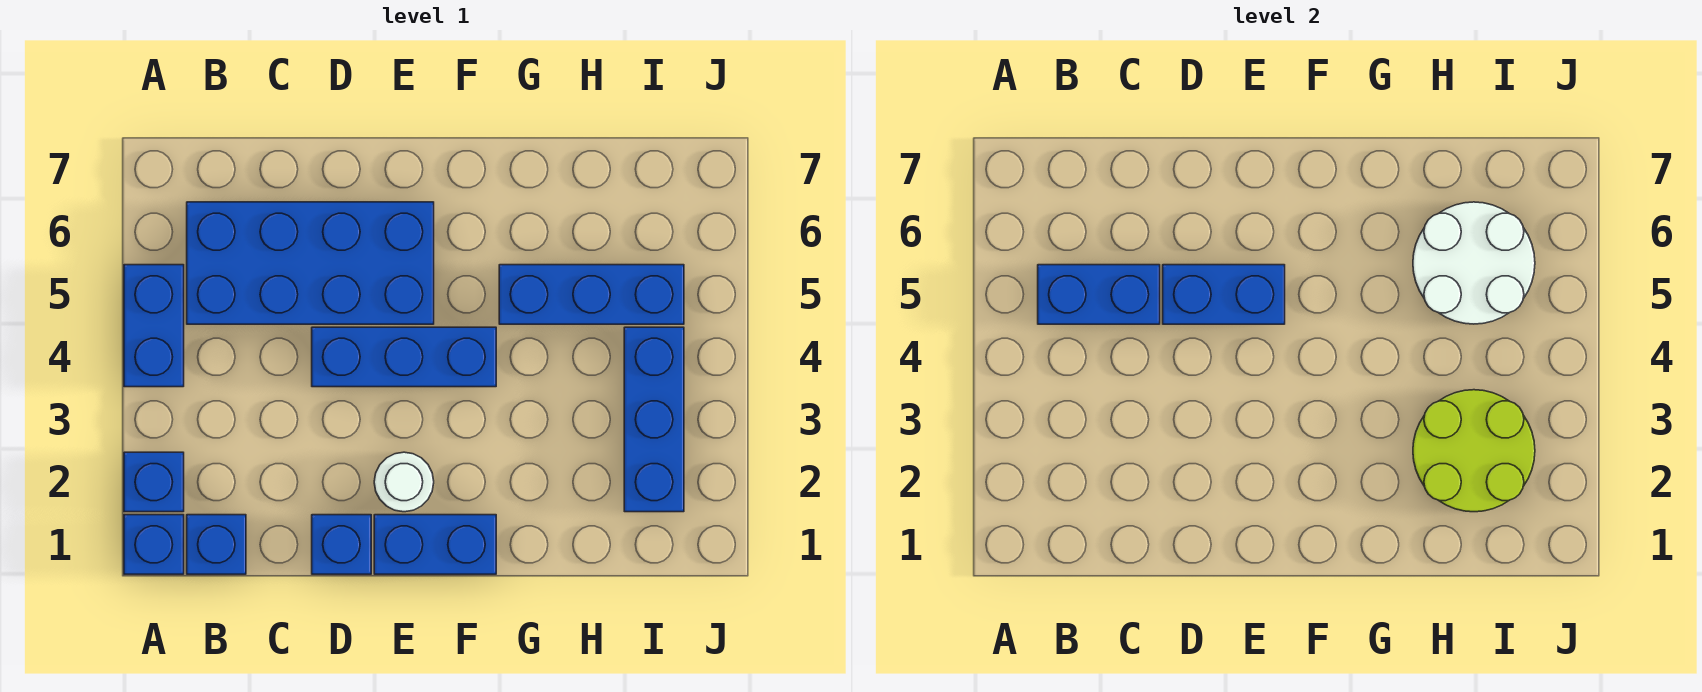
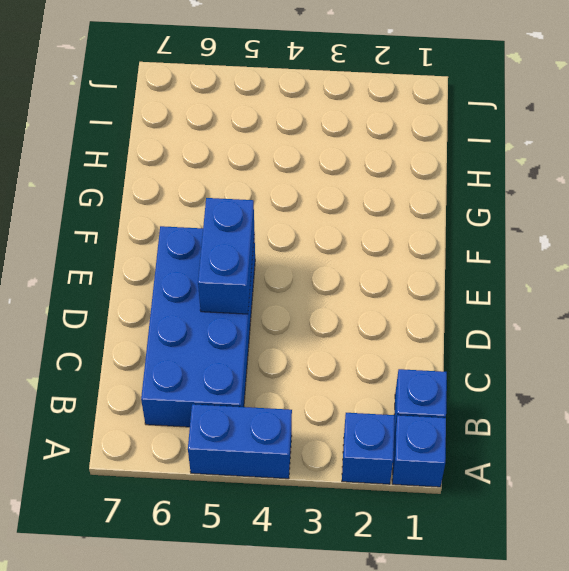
none -> blue brick D1 level 1
none -> blue brick D4:F4 level 1
none -> blue brick E1:F1 level 1

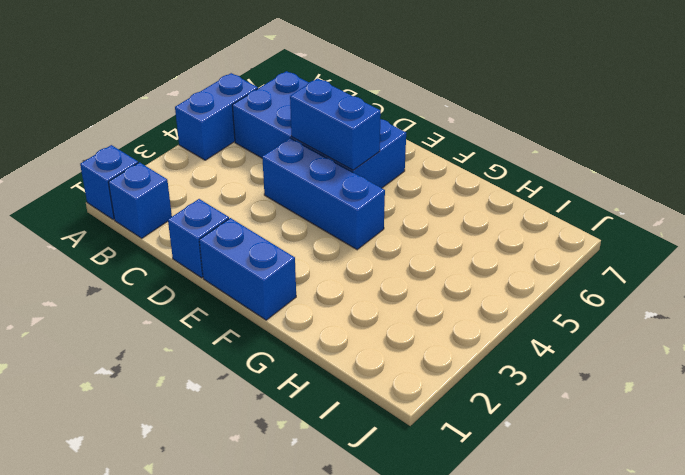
none -> blue brick A2 level 1
none -> white round brick E2 level 1
none -> blue brick G5:I5 level 1

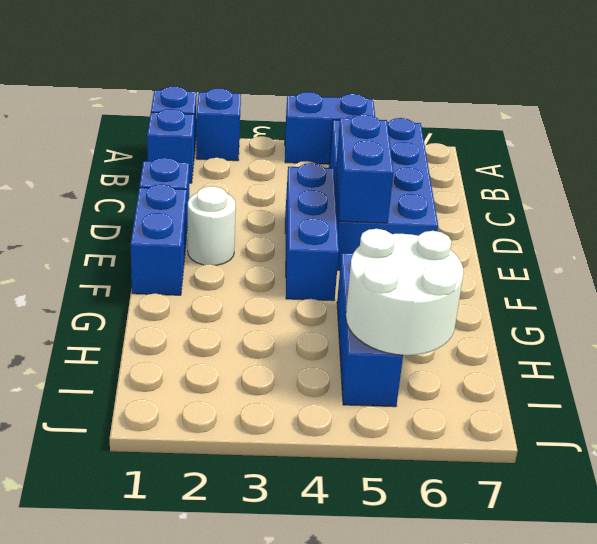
none -> blue brick I2:I4 level 1
none -> blue brick B5:C5 level 2
none -> lime round brick H2:I3 level 2

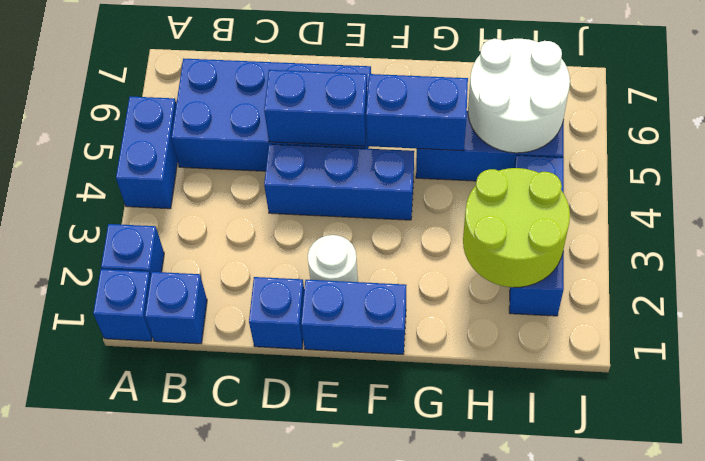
blue brick F5:G5 level 2 -> blue brick B5:C5 level 2

